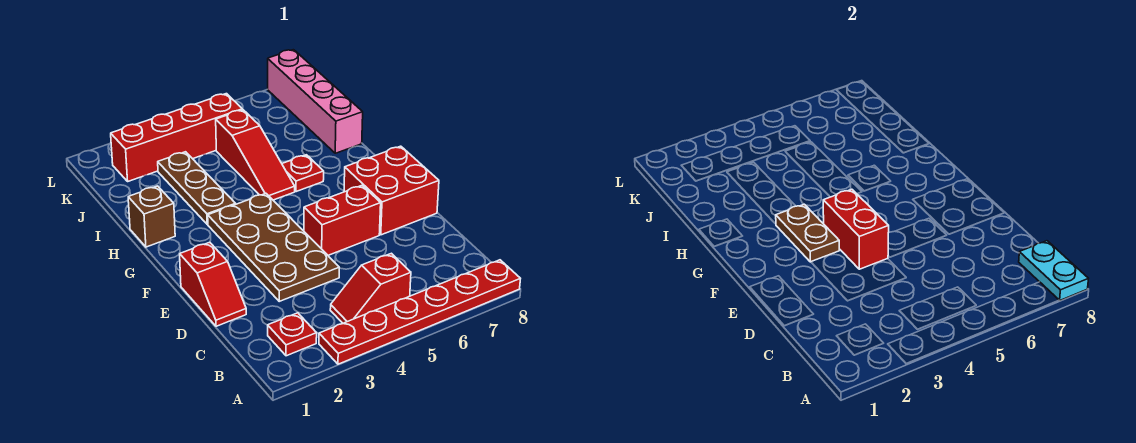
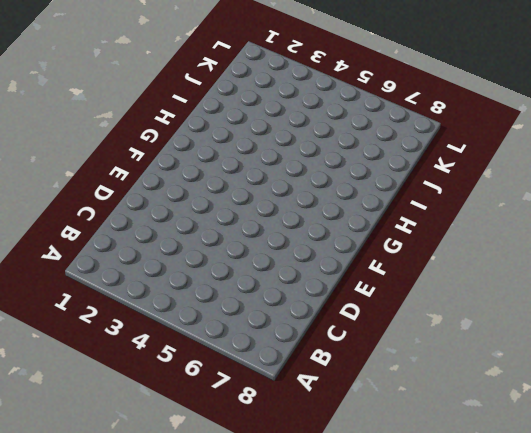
none -> red plate A3:A8 level 1
none -> red plate B2 level 1
none -> red slope B4:B5 level 1 top 5

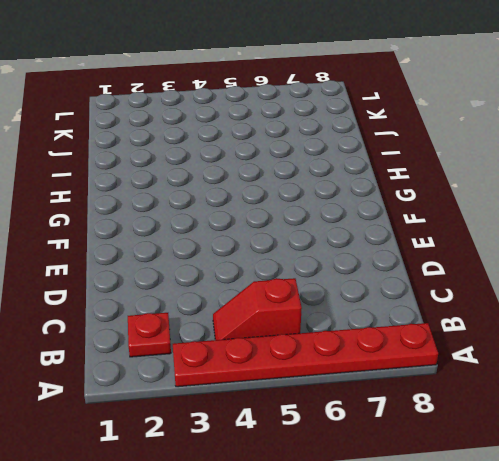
none -> red slope D1:E1 level 1 top E
none -> brown plate D3:G4 level 1
none -> red brick E5:E6 level 1

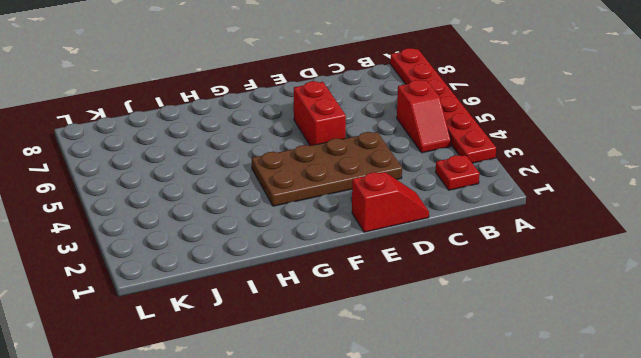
none -> red brick E7:F8 level 1
none -> brown brick H1 level 1
none -> brown plate H3:J3 level 1

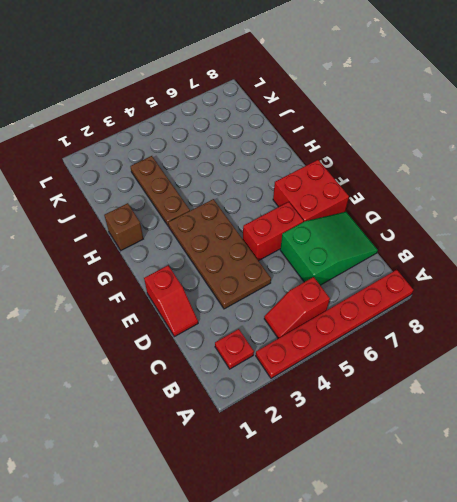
green slope C6:D8 level 1 top 6 -> none
none -> red slope H5:J5 level 1 top J
none -> red plate H6 level 1
none -> pink brick I8:L8 level 1

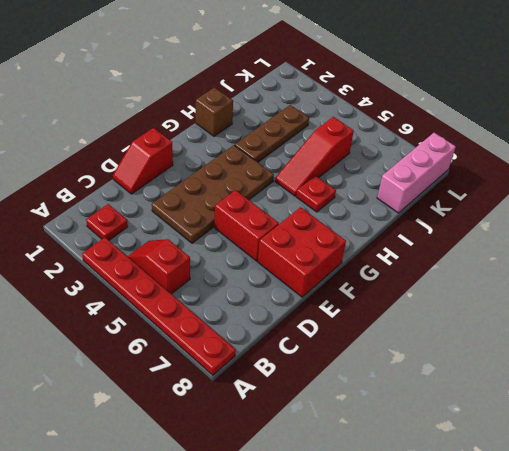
pink brick J8:L8 level 1 -> pink brick I8:L8 level 1
none -> red brick K2:K5 level 1
none -> cyan plate A8:B8 level 2
none -> red brick E4:F4 level 2

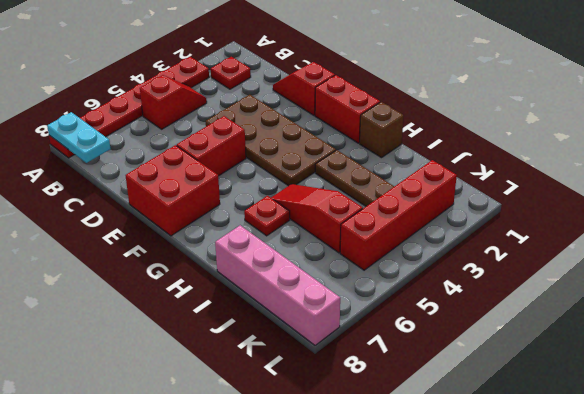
red brick F1:G1 level 1 -> red brick E4:F4 level 2
none -> brown plate F3:G3 level 2

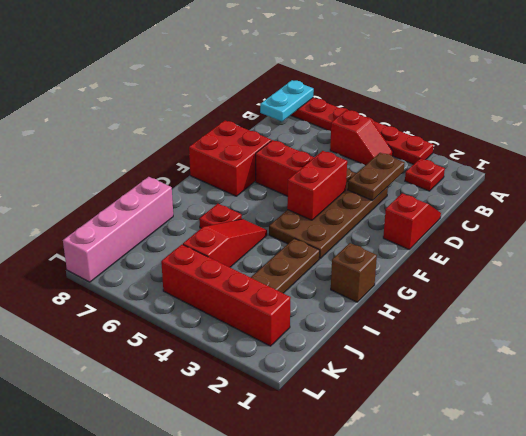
brown plate C3:D3 level 2 -> brown plate F3:G3 level 2

